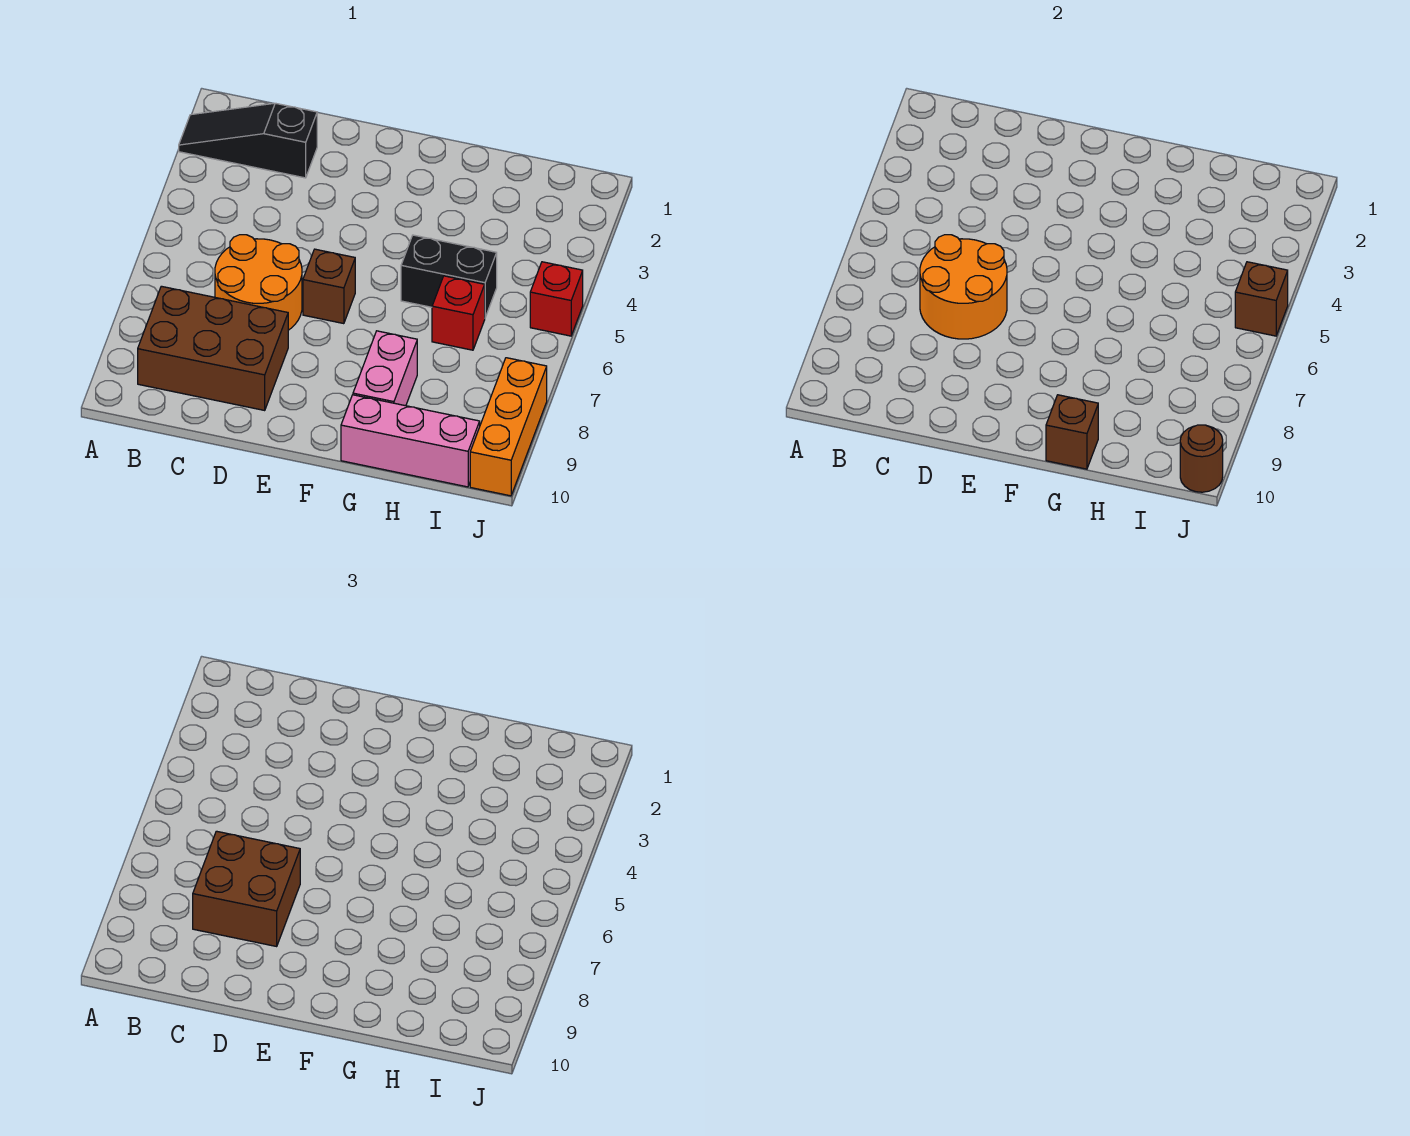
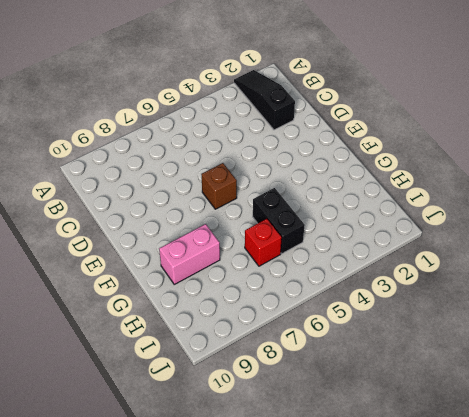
none -> brown brick B8:D9 level 1
none -> orange round brick C6:D7 level 1
none -> pink brick G10:I10 level 1

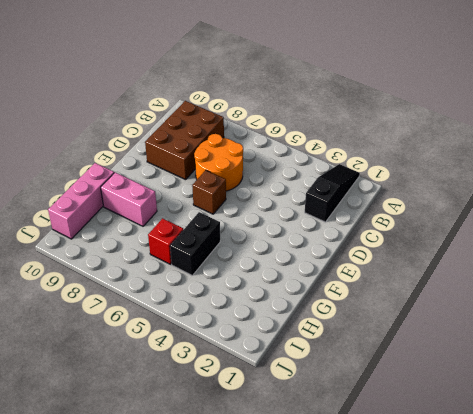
none -> red brick J5 level 1
none -> orange brick J8:J10 level 1
none -> orange round brick C6:D7 level 2

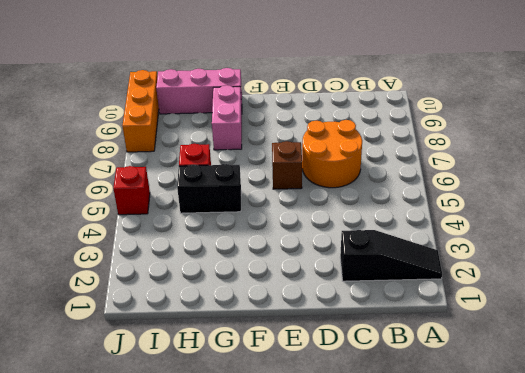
none -> brown brick B8:D9 level 1
none -> orange round brick C6:D7 level 2
none -> brown brick G10 level 2

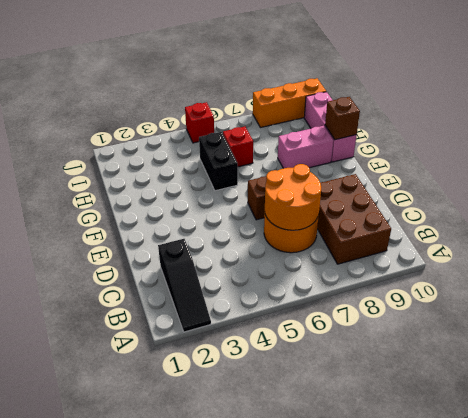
none -> brown brick J5 level 2
none -> brown round brick J10 level 2
none -> brown brick C7:D8 level 3

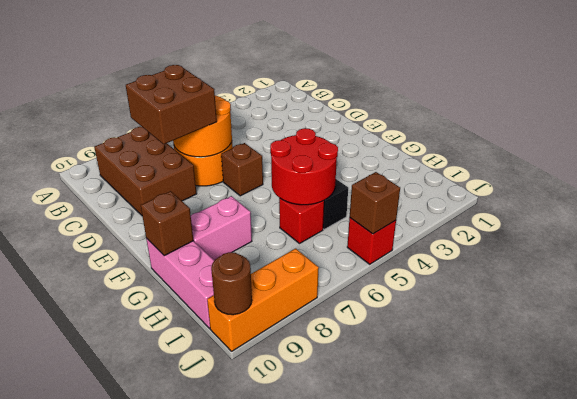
red round brick G5:H6 level 2 -> none
none -> black slope A2:C2 level 1 top C

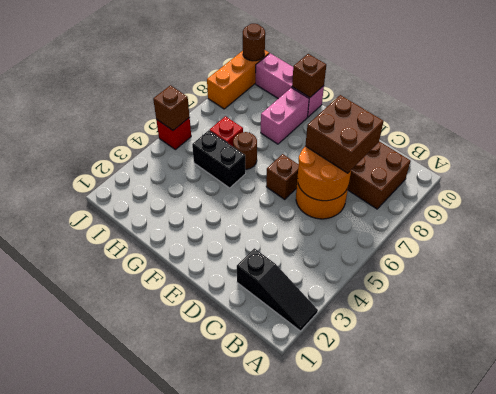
brown round brick G6 level 1 -> none

